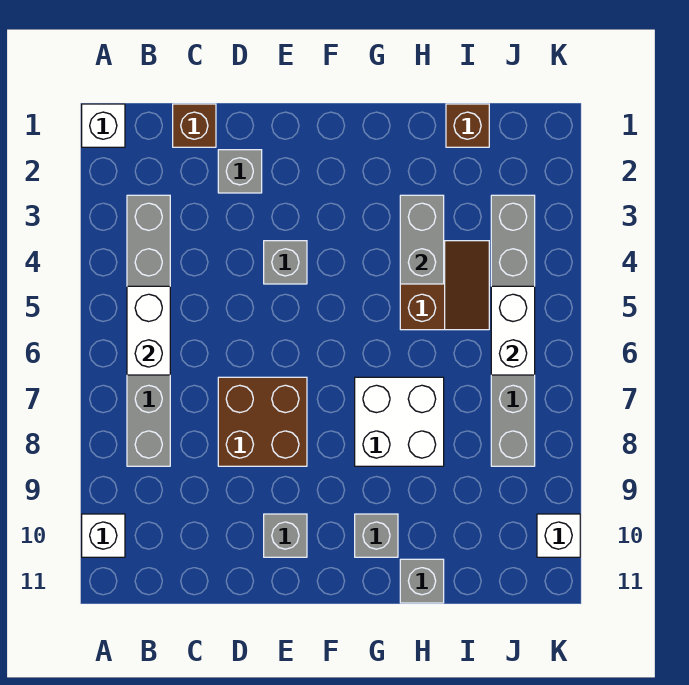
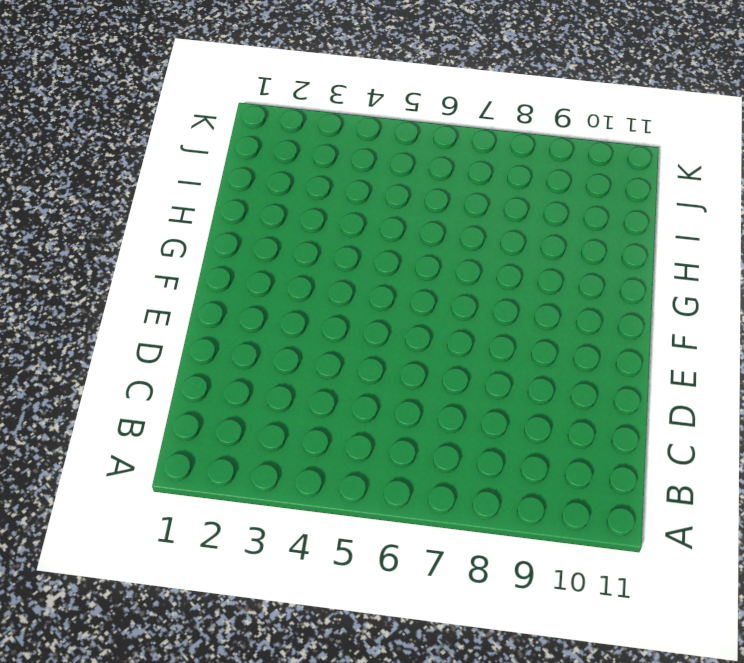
none -> white brick A1 level 1
none -> white brick A10 level 1
none -> grey brick B3:B8 level 1

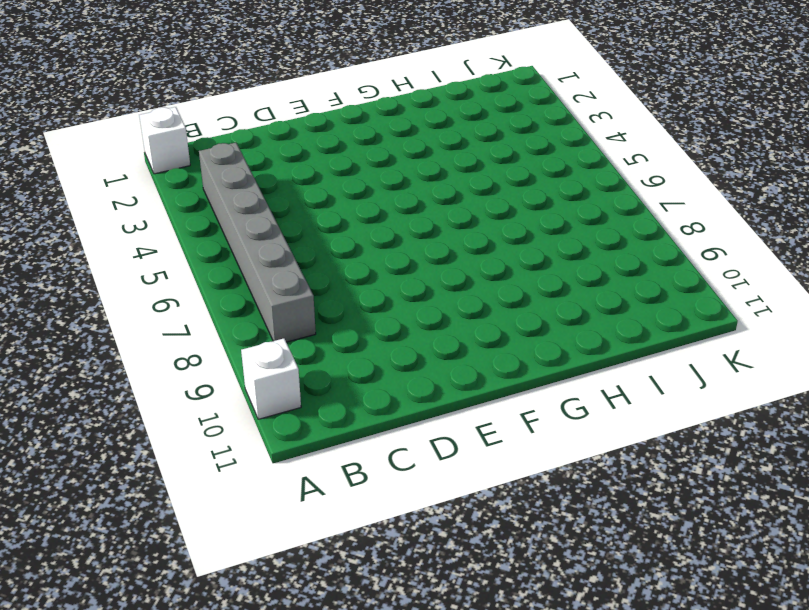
none -> brown brick C1 level 1
none -> grey brick D2 level 1
none -> brown brick D7:E8 level 1

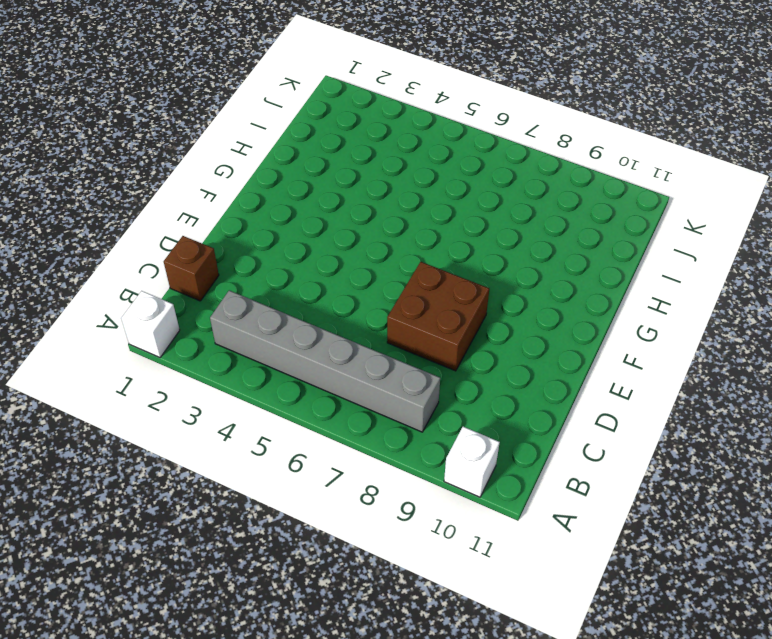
none -> grey brick D2 level 1
none -> grey brick E4 level 1
none -> grey brick E10 level 1

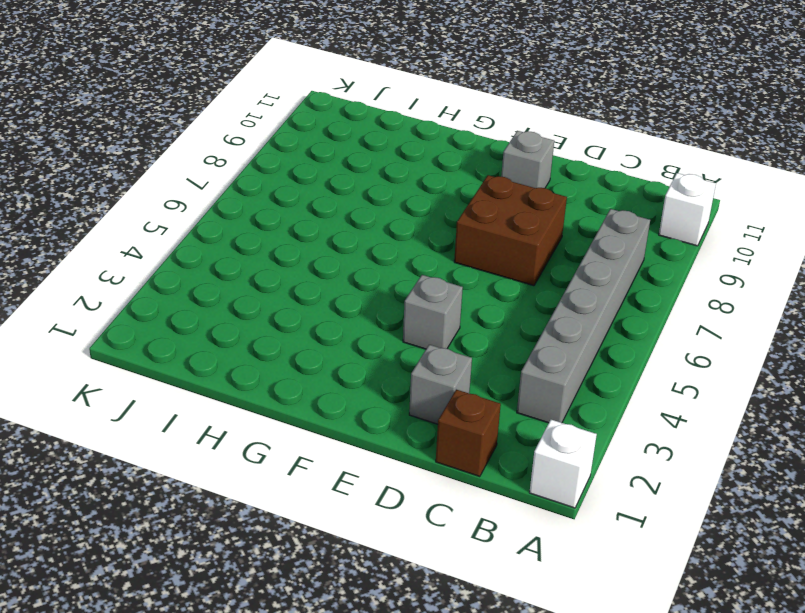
none -> white brick G7:H8 level 1
none -> grey brick G10 level 1
none -> brown slope H4:I5 level 1 top H

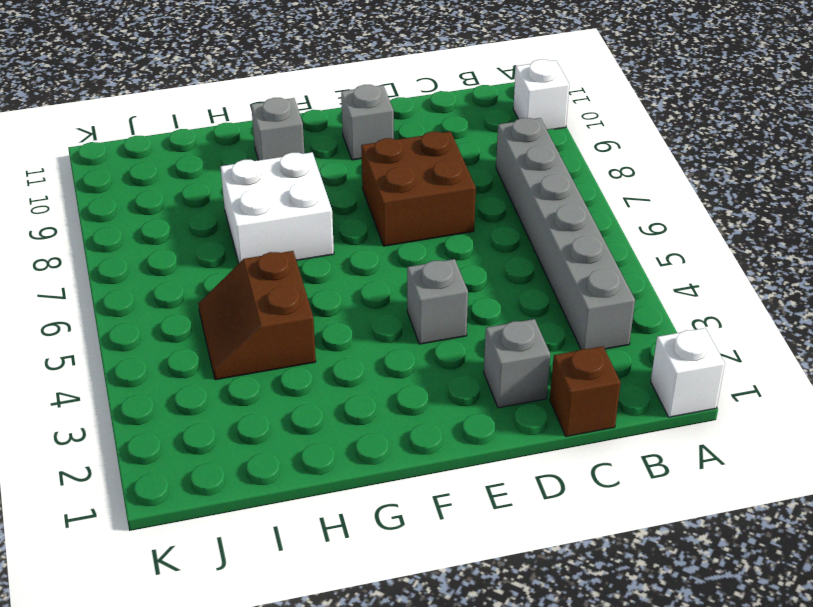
none -> grey brick H11 level 1
none -> brown brick I1 level 1
none -> grey brick J3:J8 level 1

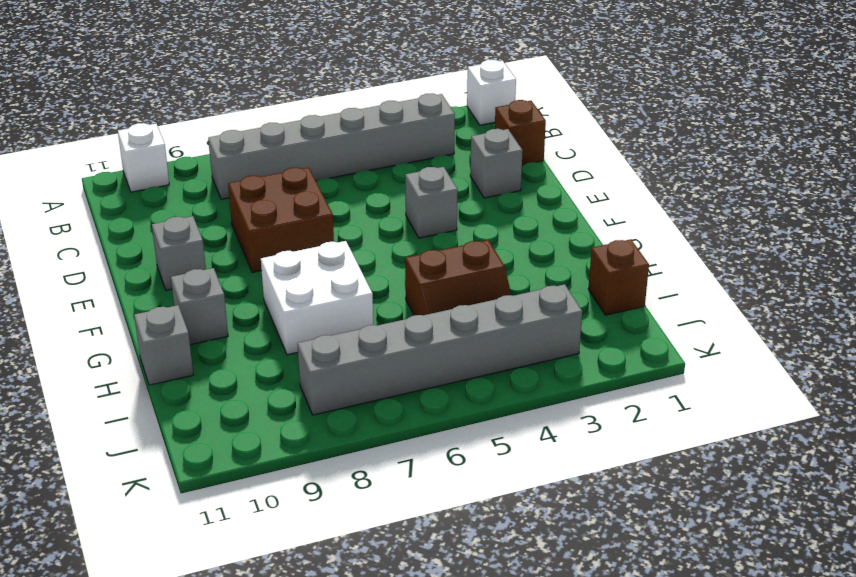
none -> white brick K10 level 1
none -> white brick B5:B6 level 2
none -> grey brick H3:H4 level 2

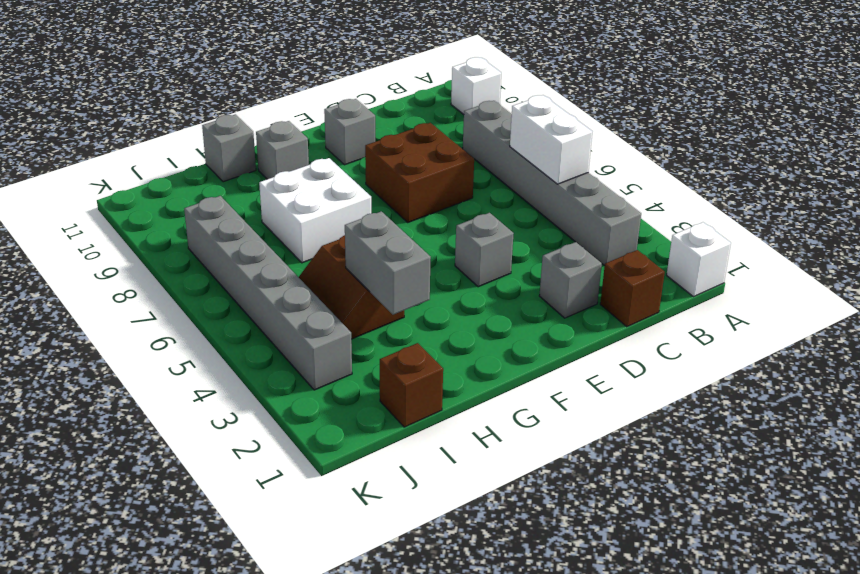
none -> white brick K10 level 1
none -> white brick J5:J6 level 2

